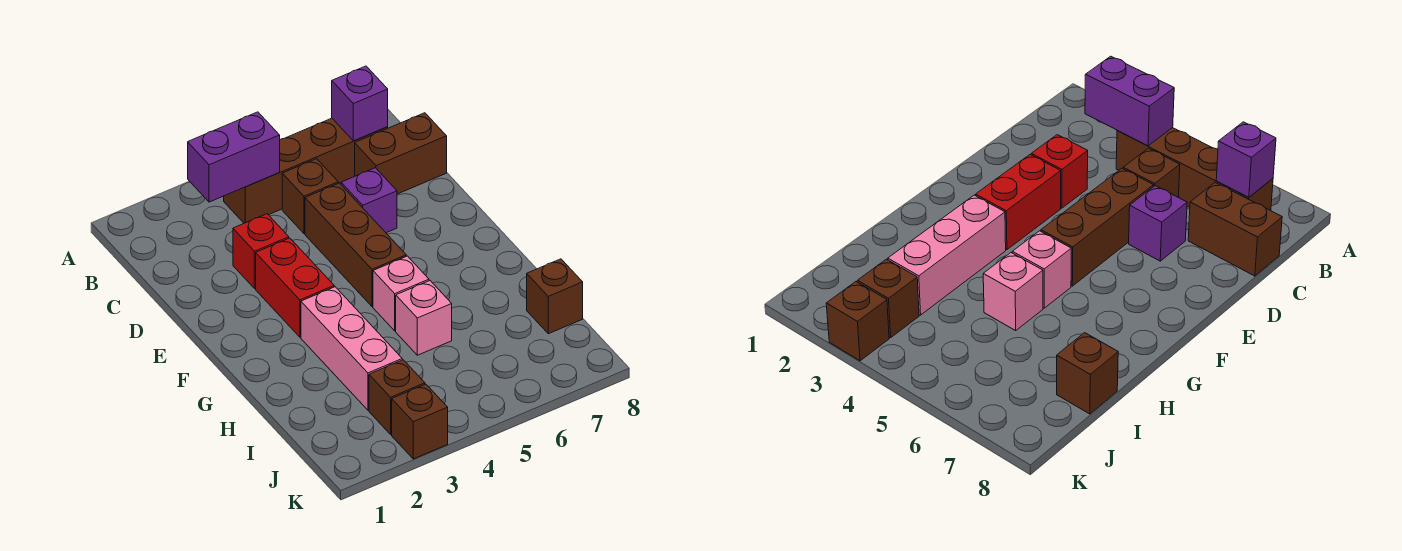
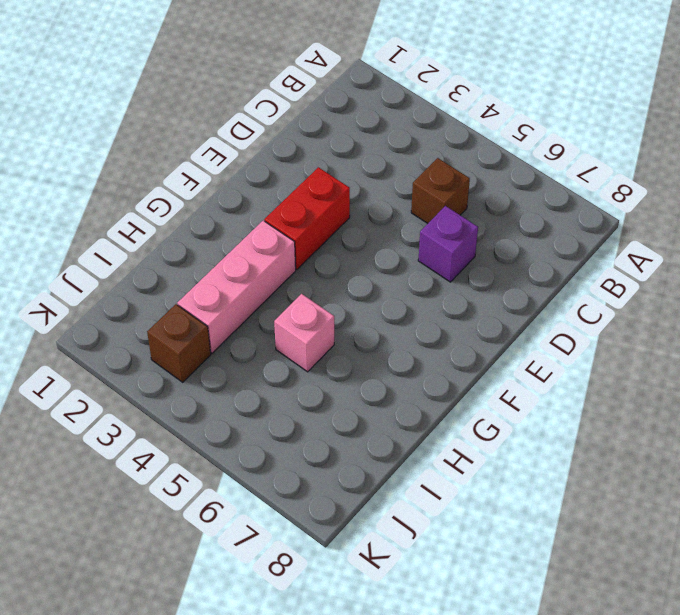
none -> brown brick B4:B7 level 1
none -> brown brick C7:C8 level 1
none -> red brick D3 level 1

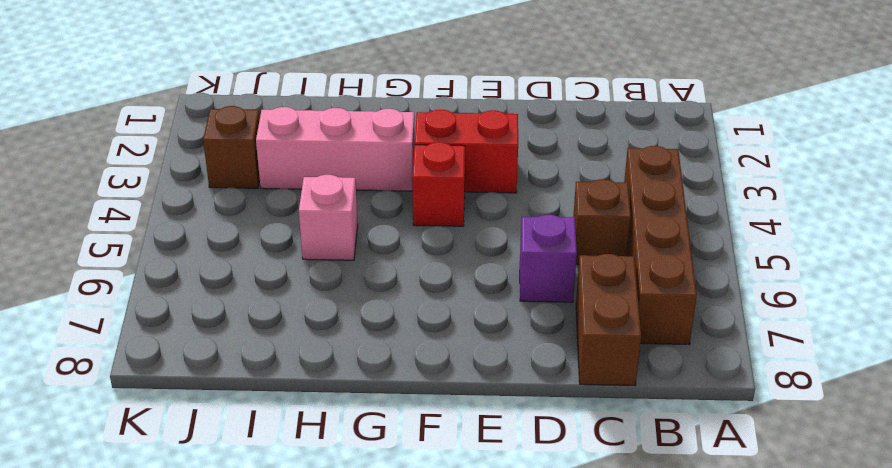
red brick F4 level 1 -> red brick D3 level 1
none -> brown brick D5:F5 level 1
none -> pink brick G5 level 1
none -> brown brick I8 level 1

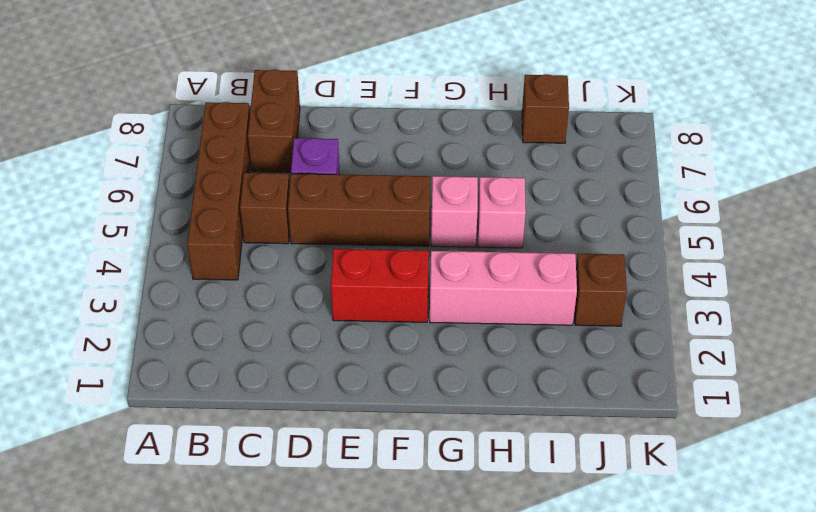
none -> red brick D3 level 1
none -> brown brick K3 level 1
none -> purple brick B3:B4 level 2

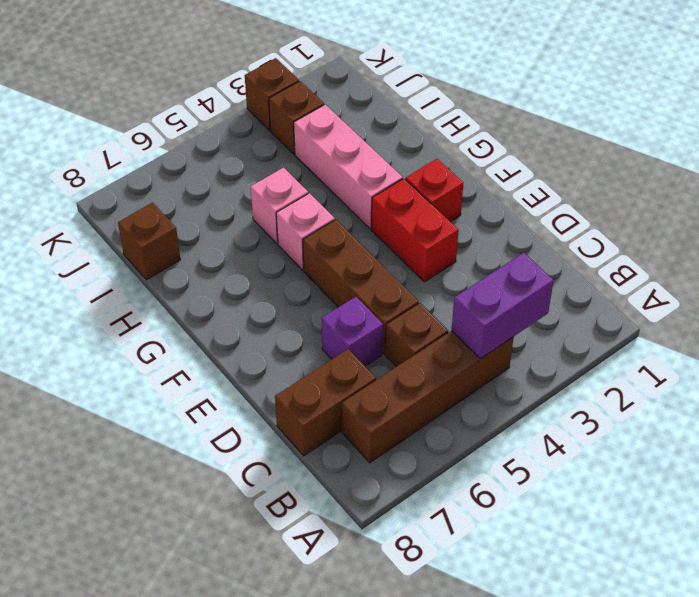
red brick F2 level 1 -> red brick D3 level 1
none -> purple brick B7 level 2

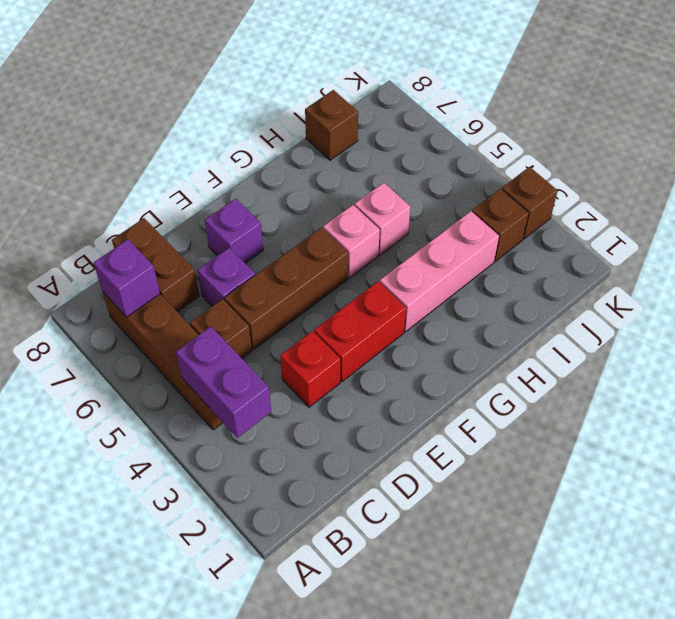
purple brick E7 level 1 -> none

